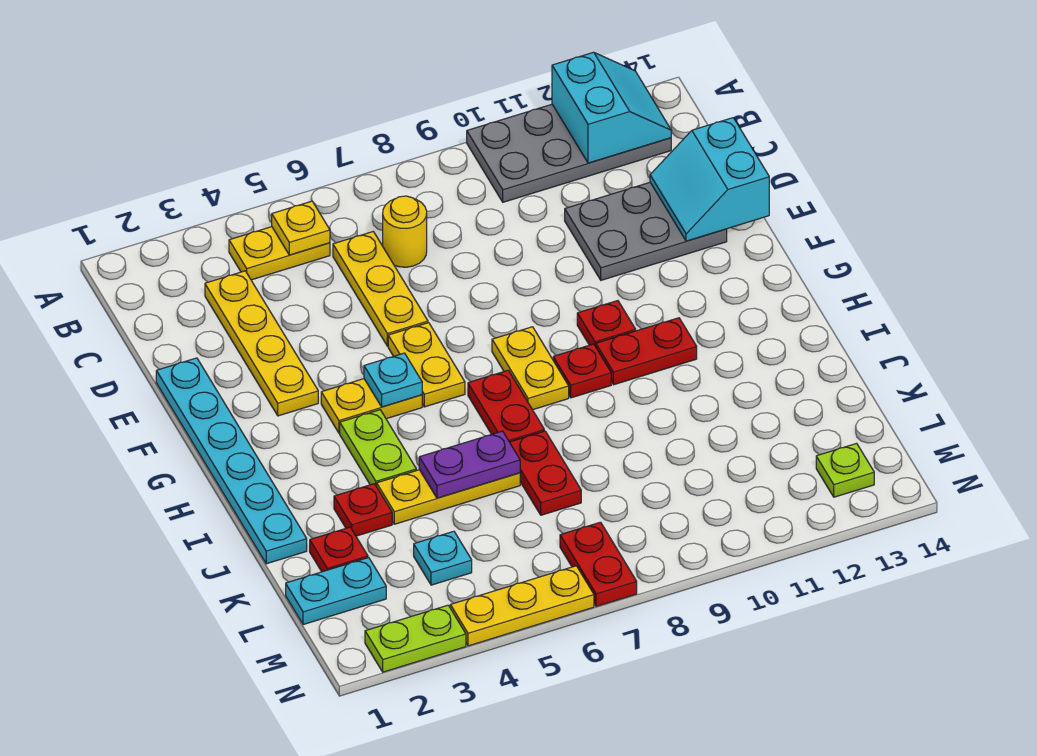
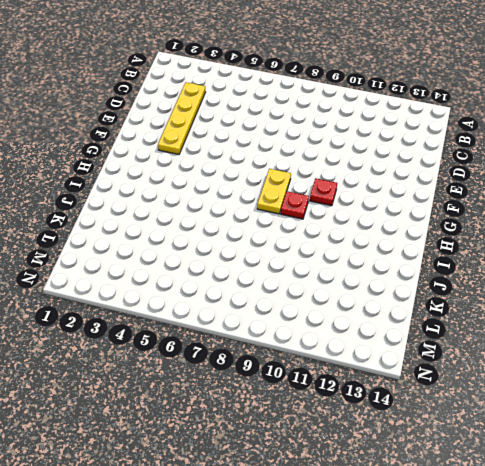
none -> grey plate A10:B13 level 1
none -> yellow plate B4:B5 level 1
none -> yellow plate C6:E6 level 1
none -> yellow round brick C7 level 1

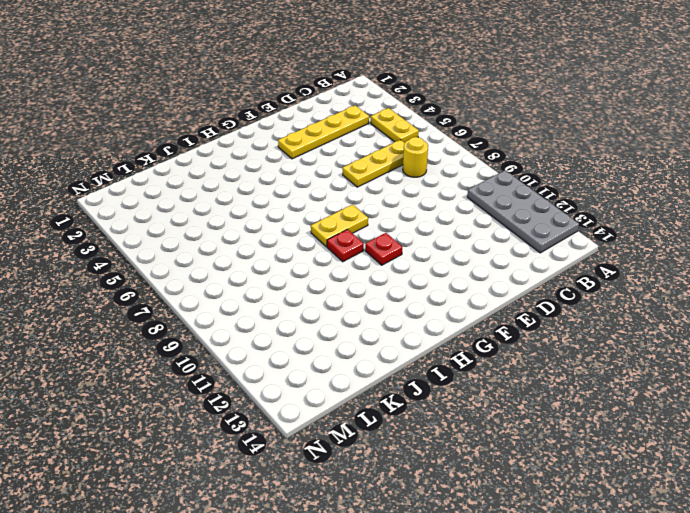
none -> grey plate D11:E13 level 1
none -> cyan plate E1:J1 level 1
none -> yellow plate F6:G6 level 1
none -> yellow plate G4:G5 level 1

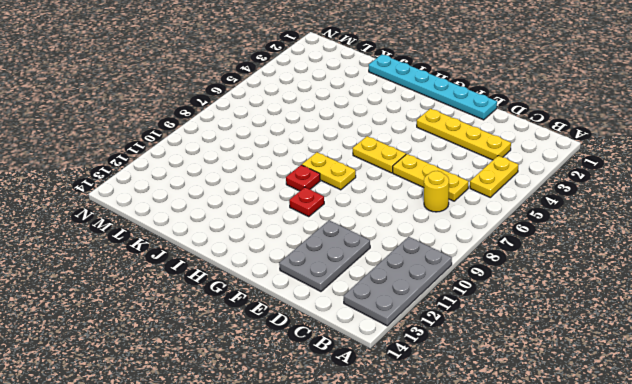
none -> yellow plate G4:G5 level 1
none -> lime plate H4:I4 level 1
none -> red plate H7:I7 level 1
none -> red plate H10:H11 level 1

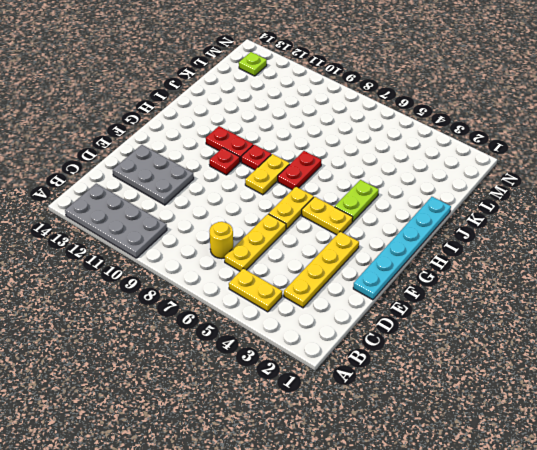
none -> red plate J3 level 1
none -> yellow plate J4:J6 level 1
none -> red plate J7:K7 level 1
none -> red plate K2 level 1

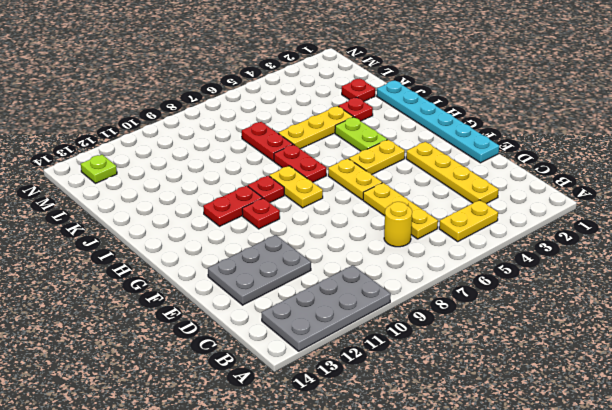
none -> cyan plate L1:L2 level 1
none -> cyan plate L4 level 1
none -> red plate M7:N7 level 1
none -> lime plate N2:N3 level 1

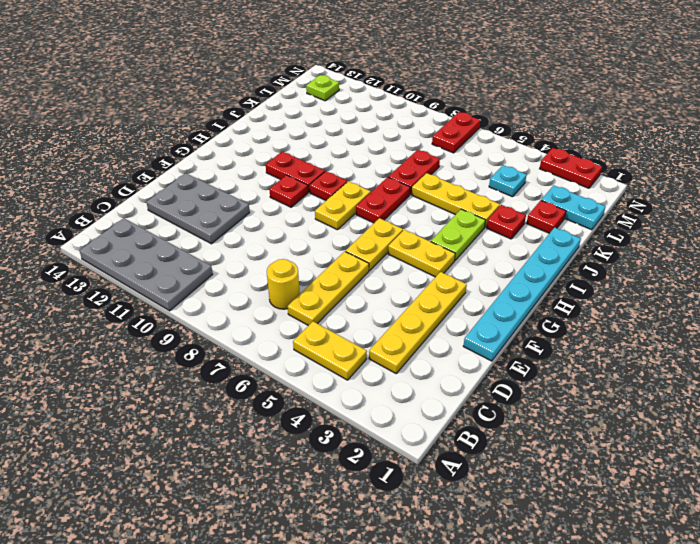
red plate N2:N3 level 1 -> lime plate N2:N3 level 1
none -> yellow plate N4:N6 level 1
none -> cyan slope A12:B13 level 2 top 12
none -> yellow plate B5 level 2
none -> cyan slope D13:E14 level 2 top 14

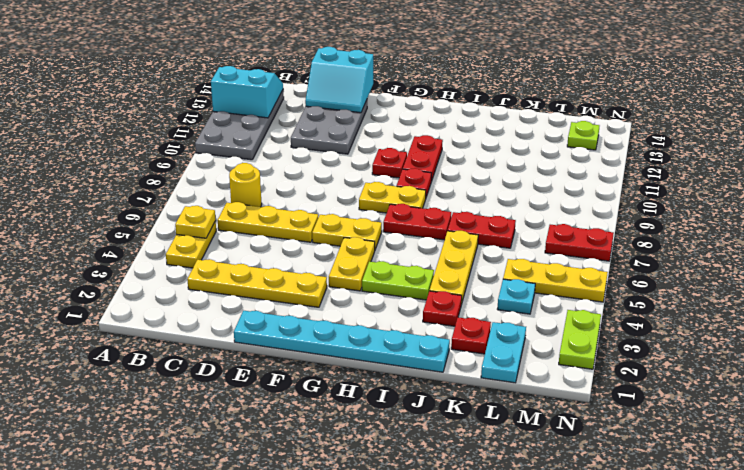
yellow plate L5:N5 level 1 -> yellow plate N4:N6 level 1
none -> cyan plate G5 level 2
none -> purple plate J5:J6 level 2

